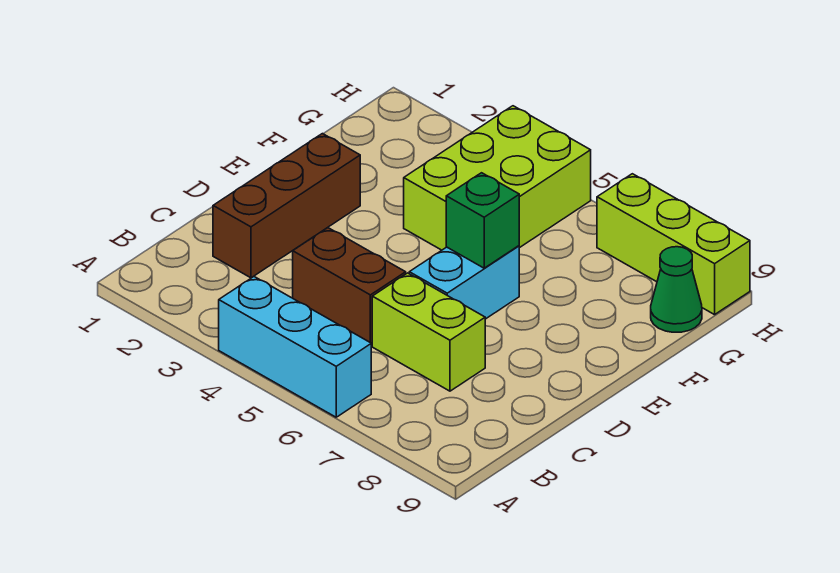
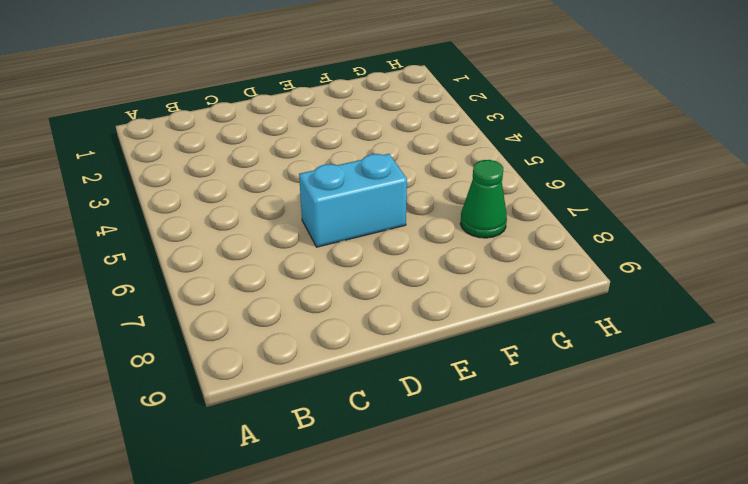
green cone G7 level 1 -> green cone G9 level 1
none -> cyan brick A4:A6 level 1
none -> brown brick C2:E2 level 1

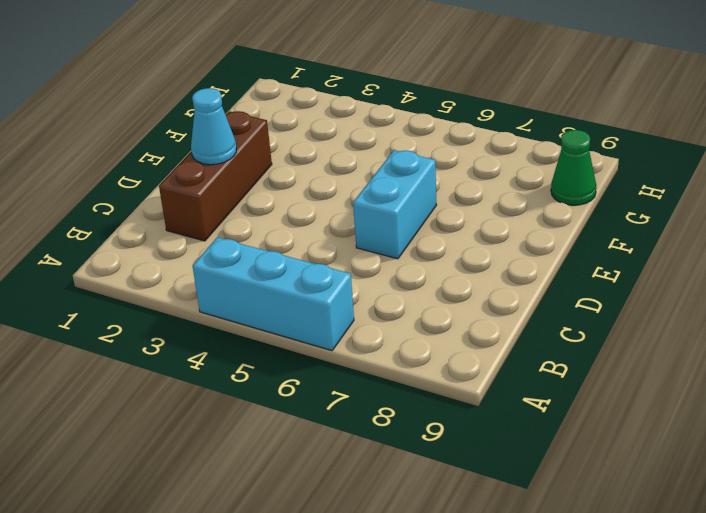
cyan cone D2 level 2 -> none
none -> brown brick C4:C5 level 1
none -> lime brick C6:C7 level 1

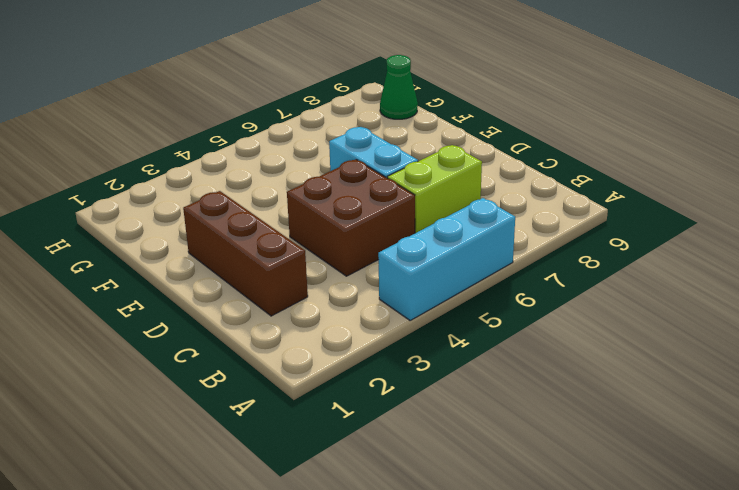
brown brick C4:D5 level 1 -> brown brick C4:C5 level 1
none -> lime brick F4:H5 level 1
none -> lime brick H7:H9 level 1

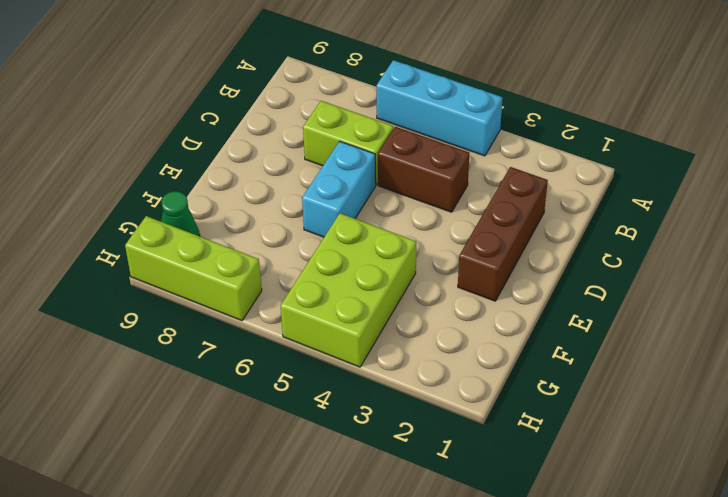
none -> green brick E6 level 2

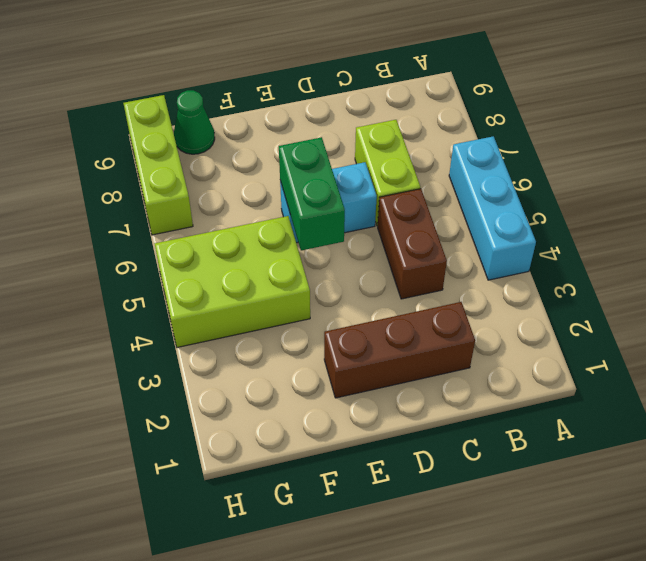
green brick E5:E6 level 2 -> green brick E6 level 2

